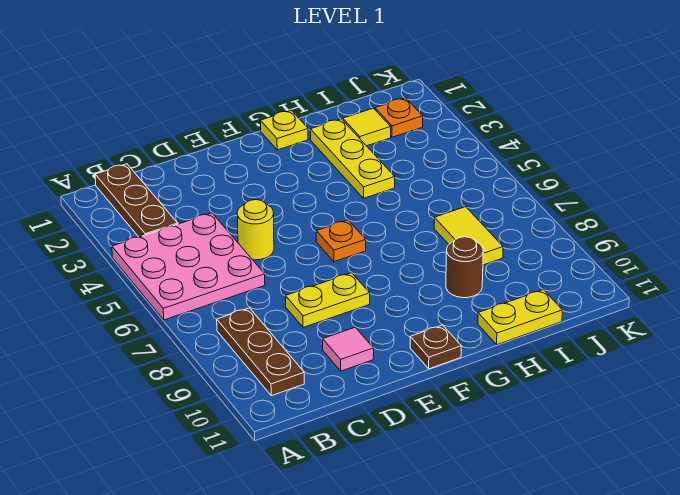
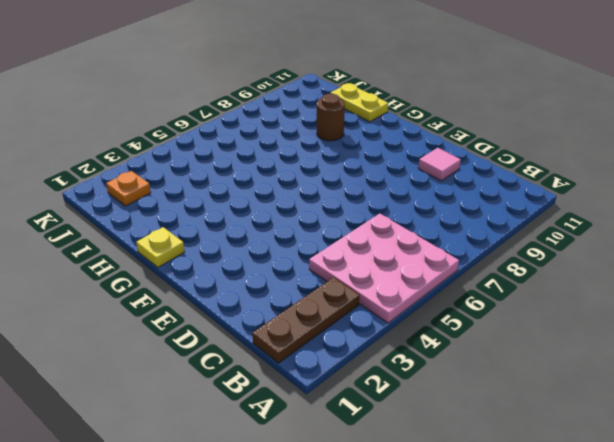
none -> brown plate B8:B10 level 1
none -> yellow round brick D5 level 1
none -> yellow plate D8:E8 level 1

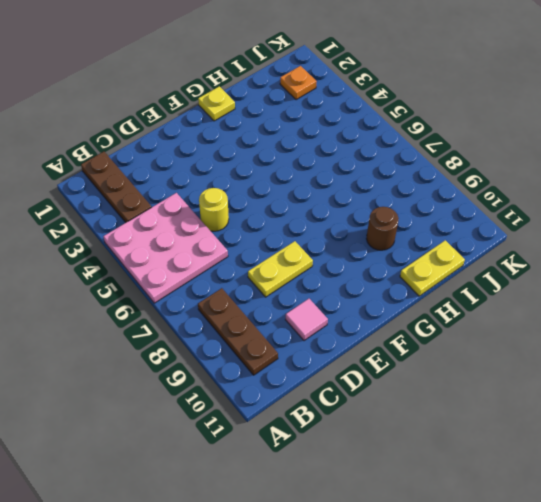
none -> orange plate F6 level 1
none -> brown plate F11 level 1
none -> yellow plate H2:H4 level 1

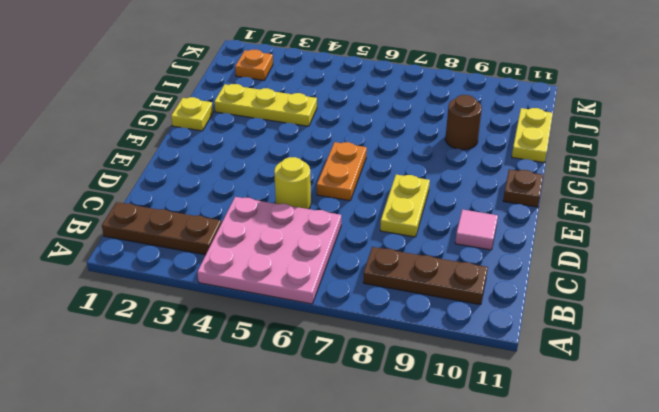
orange plate E6:F6 level 1 -> orange plate F6 level 1
none -> yellow tile I2 level 1
none -> yellow tile I7:I8 level 1

